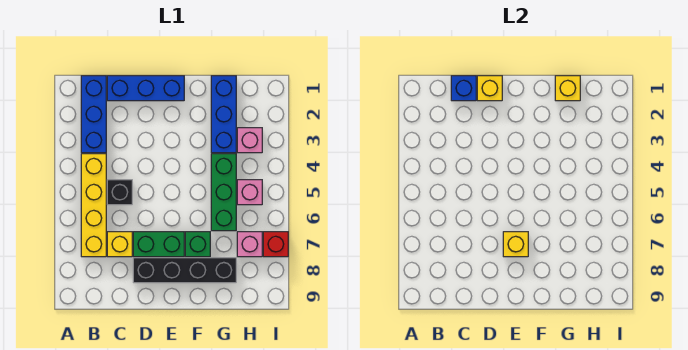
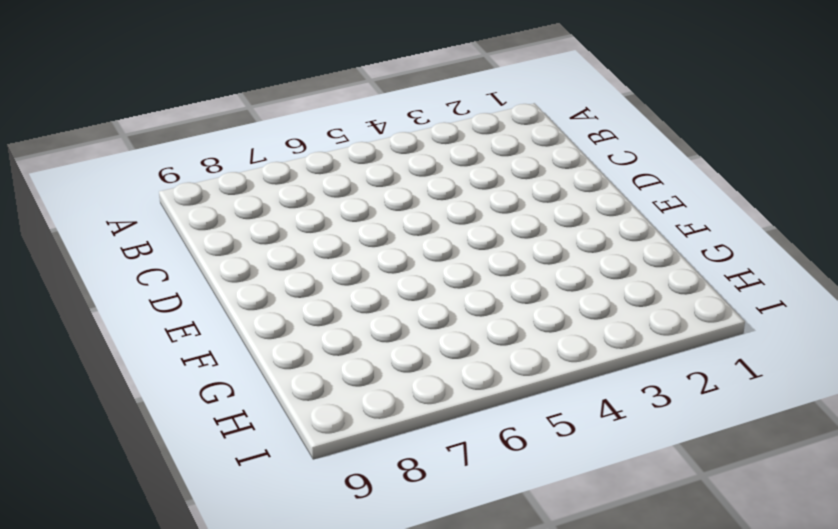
none -> blue brick B1:B3 level 1
none -> yellow brick B4:B7 level 1
none -> blue brick C1:E1 level 1

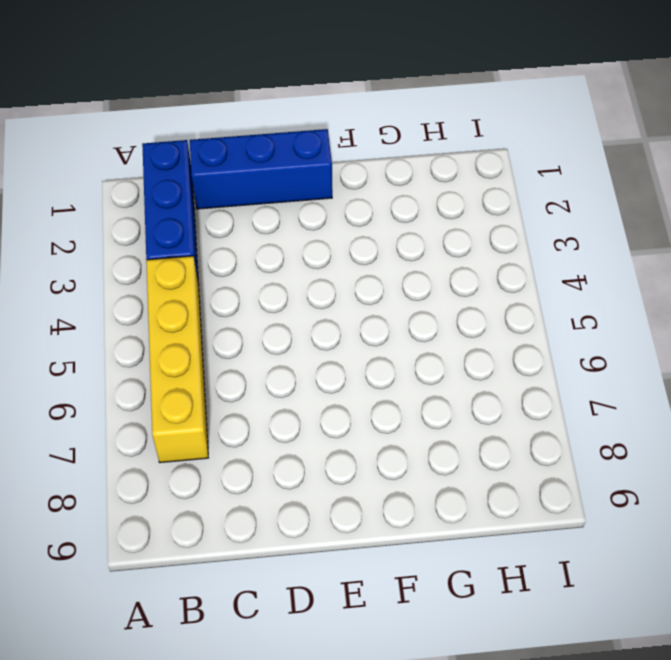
none -> black brick C5 level 1
none -> yellow brick C7 level 1
none -> green brick D7:E7 level 1

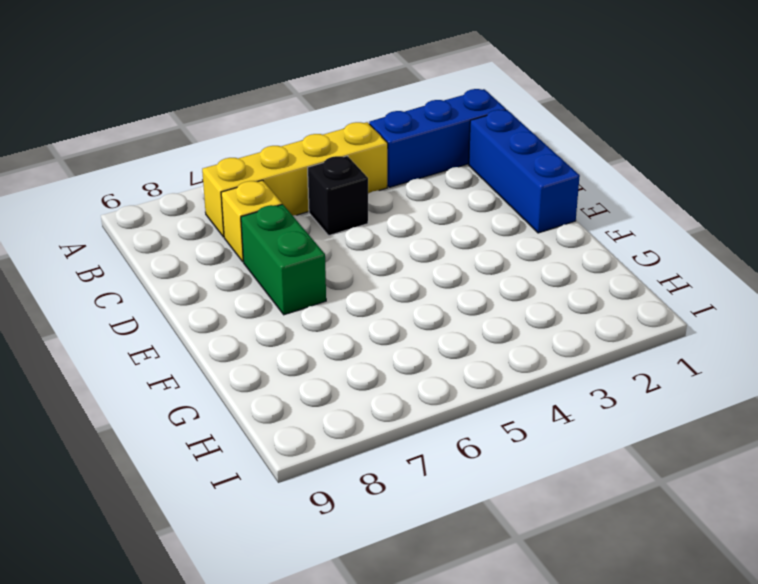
none -> black brick D8:G8 level 1
none -> green brick F7 level 1
none -> blue brick G1:G3 level 1

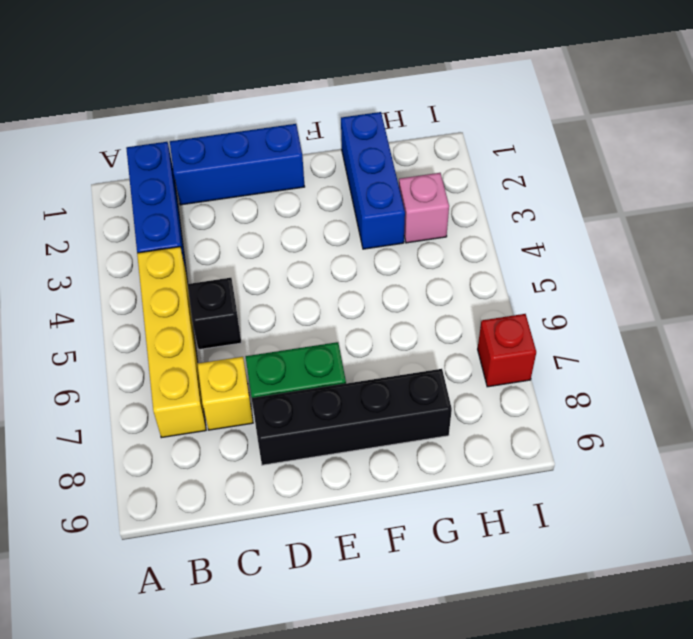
none -> green brick F7 level 1
none -> green brick G4:G6 level 1
none -> pink brick H5 level 1

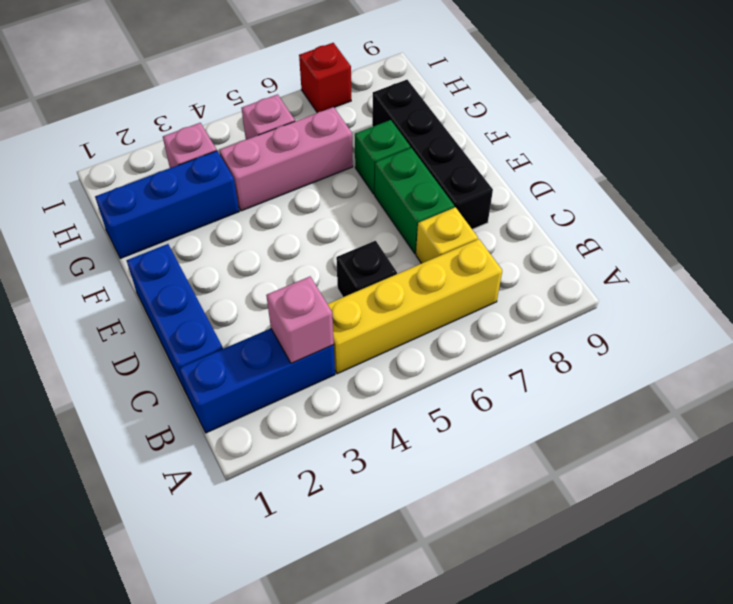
pink brick B3 level 2 -> pink brick H7 level 1
pink brick G4:G6 level 1 -> green brick G4:G6 level 1
none -> blue brick C1 level 2
none -> yellow brick D1 level 2
none -> yellow brick E7 level 2

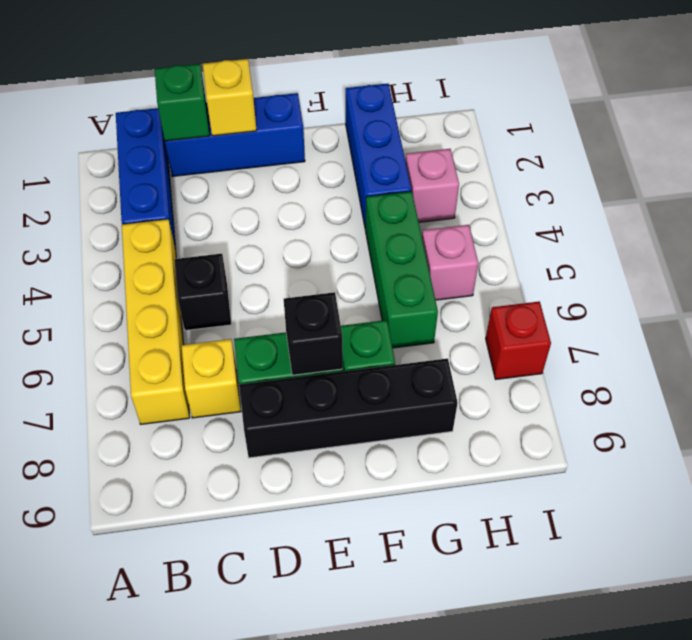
green brick C1 level 2 -> blue brick C1 level 2
black brick E7 level 2 -> yellow brick E7 level 2
none -> pink brick H7 level 1
none -> yellow brick G1 level 2

